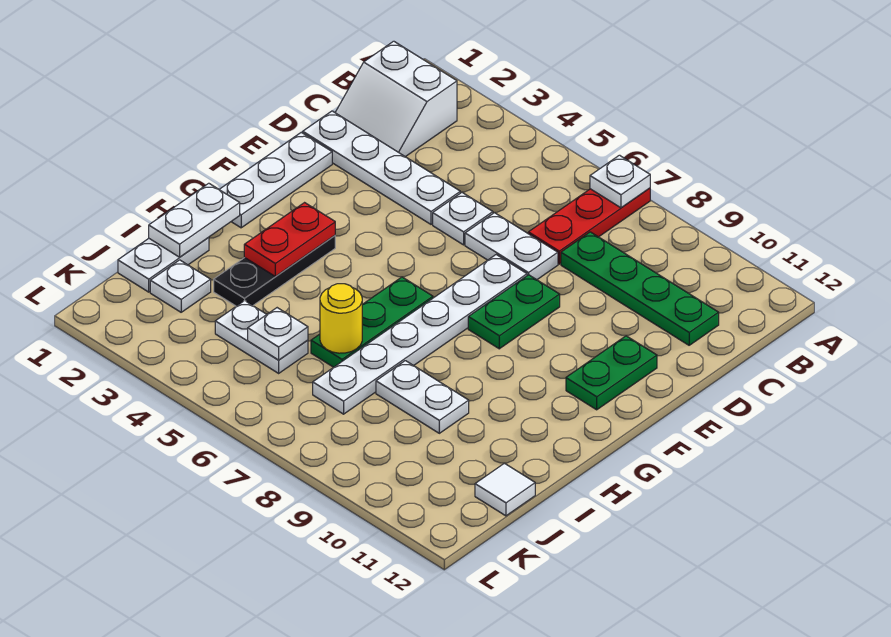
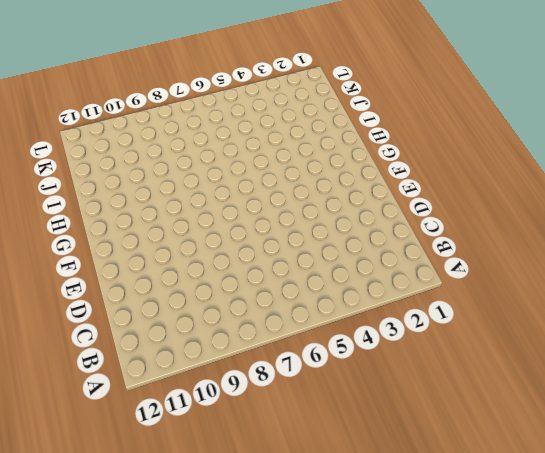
none -> red plate A7:C7 level 1
none -> white slope B1:C2 level 1 top B
none -> green plate C8:C11 level 1

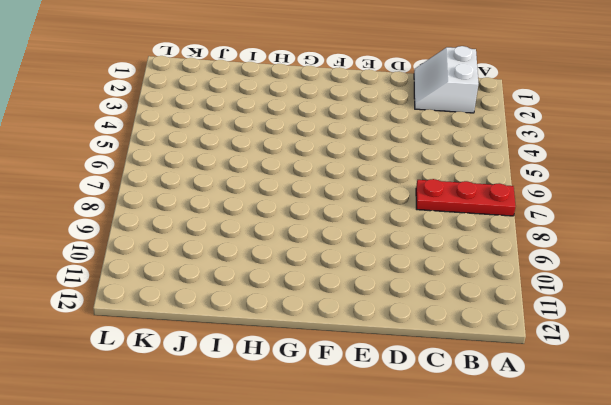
none -> green plate C8:C11 level 1
none -> white plate D1:D4 level 1
none -> white plate D5 level 1

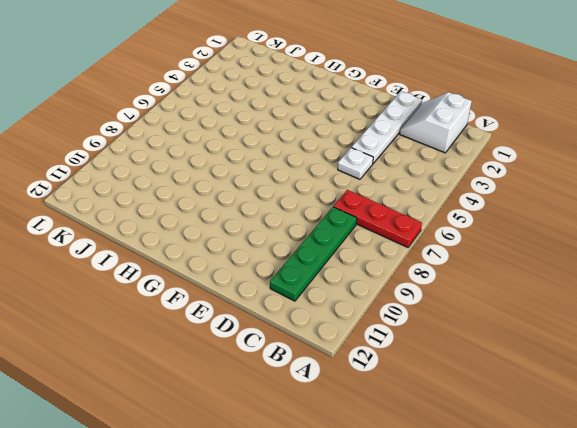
none -> white plate D6:D7 level 1
none -> white plate E1:G1 level 1
none -> white plate E7:J7 level 1

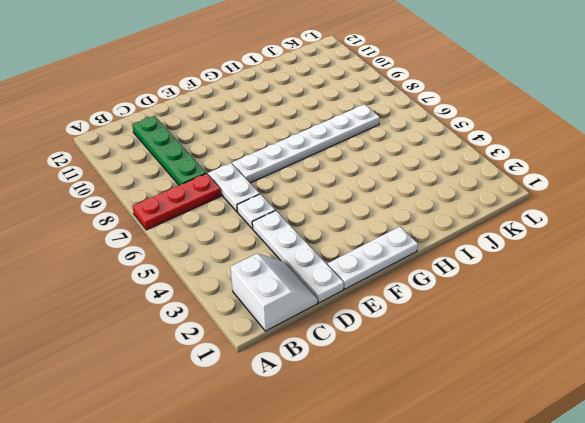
none -> green plate E8:F8 level 1
none -> green plate E11:F11 level 1
none -> black plate G3:I3 level 1

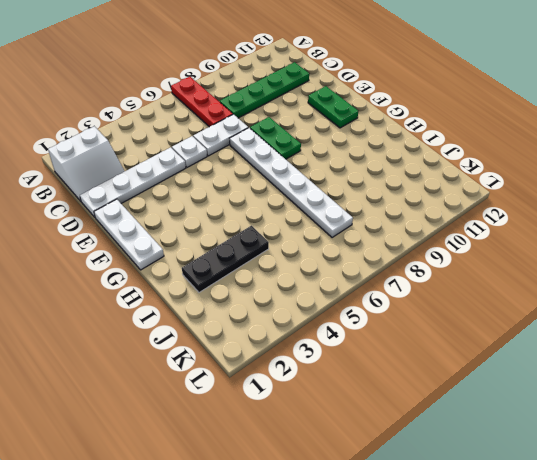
black plate I2:I4 level 1 -> black plate G3:I3 level 1
none -> green plate G6:I6 level 1
none -> white plate I1:J1 level 1
none -> white plate I8:I9 level 1

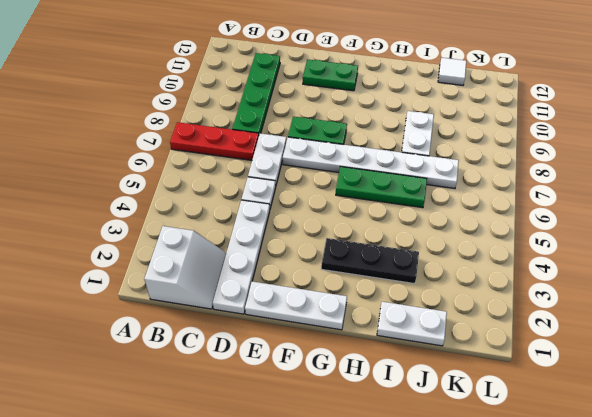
none -> white plate J2 level 1
none -> white plate J4:J5 level 1
none -> white plate A7 level 2

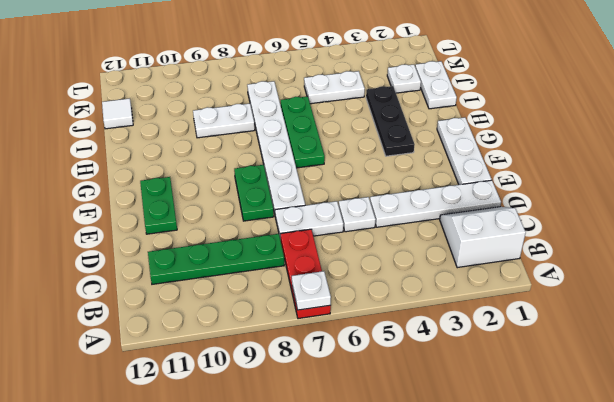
none -> red plate G3:H3 level 2
none -> white plate H1:I1 level 2
none -> yellow round brick I6 level 2

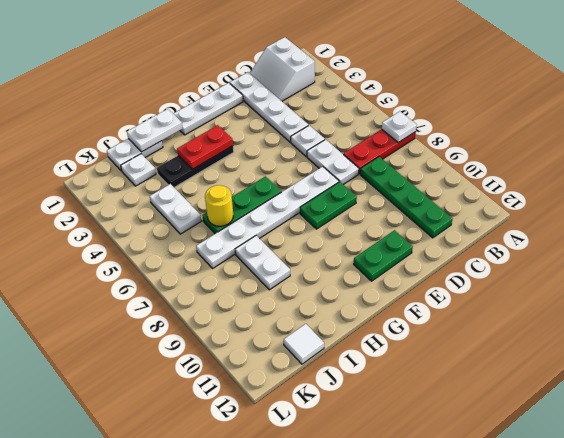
none -> white plate J5 level 2

